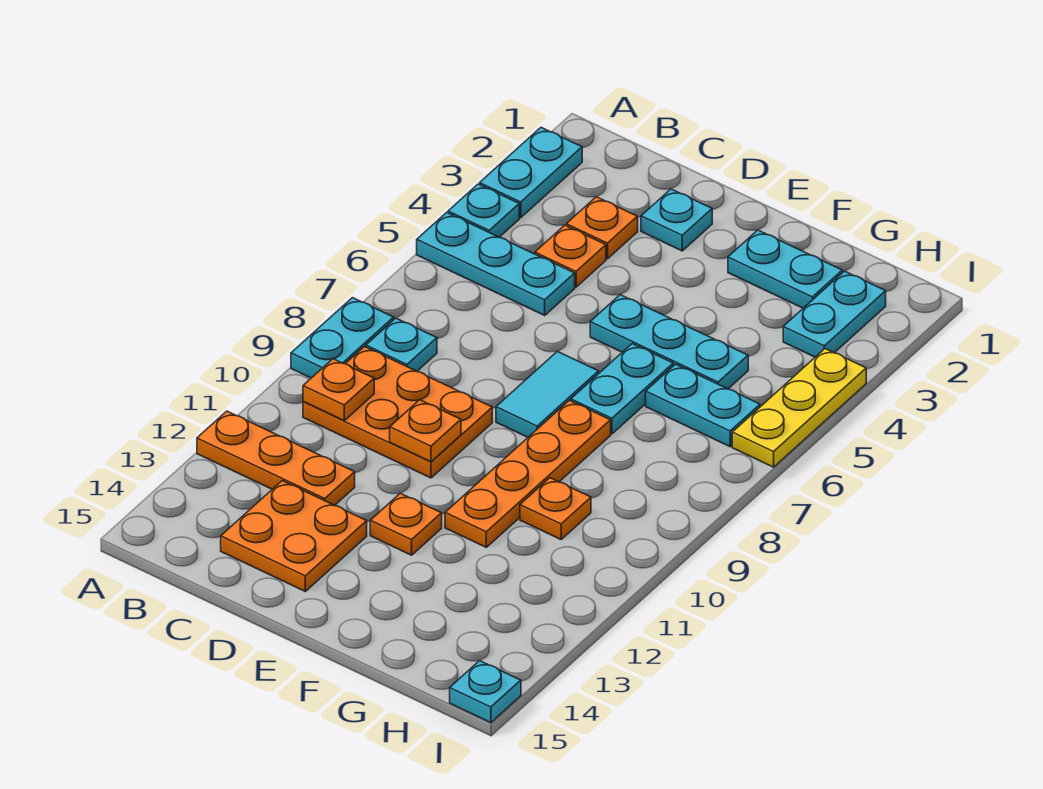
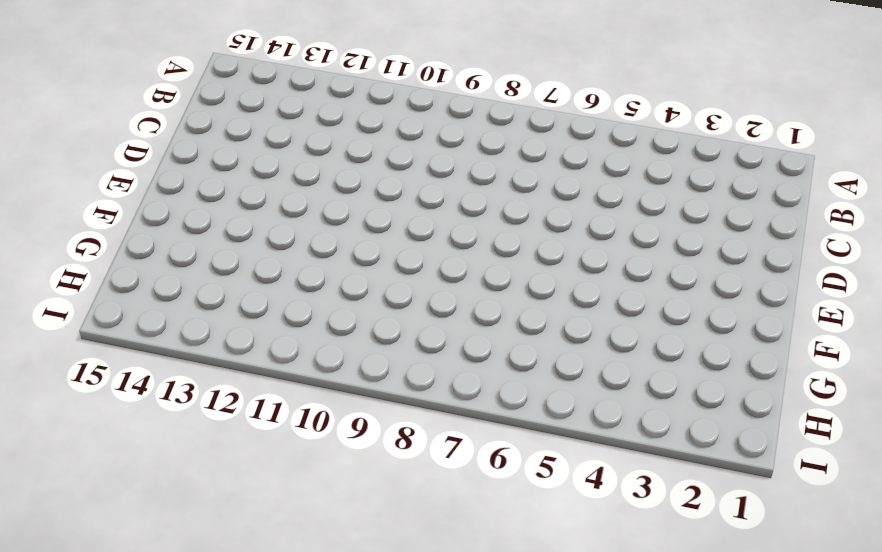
none -> cyan plate A2:A3 level 1
none -> cyan plate A4 level 1
none -> cyan plate A5:C5 level 1

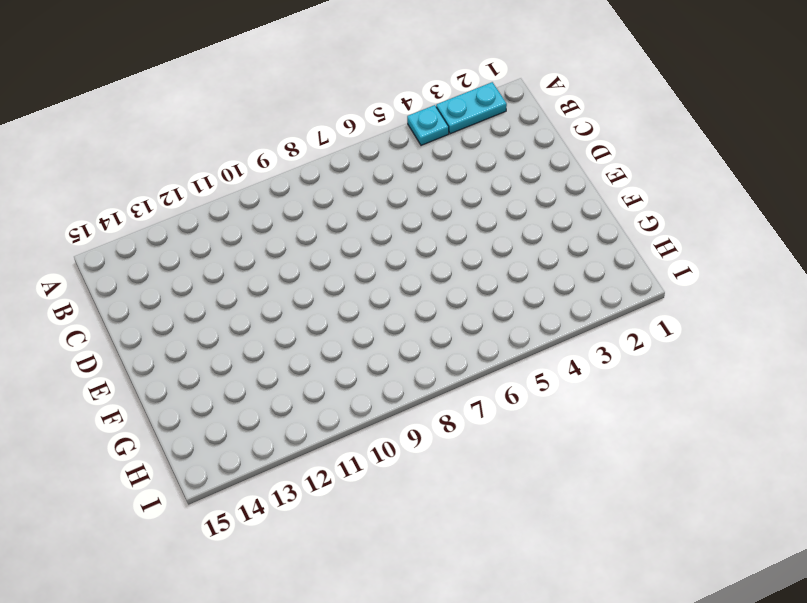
none -> cyan plate A5:C5 level 1
none -> cyan plate A8:A9 level 1
none -> orange plate A12:C12 level 1

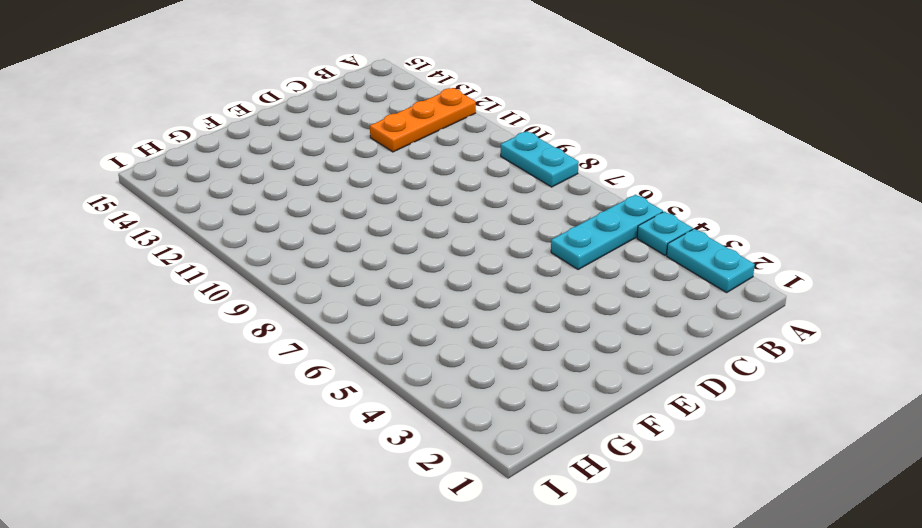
none -> cyan plate B8 level 1
none -> orange plate B9:D10 level 1
none -> orange plate C3 level 1

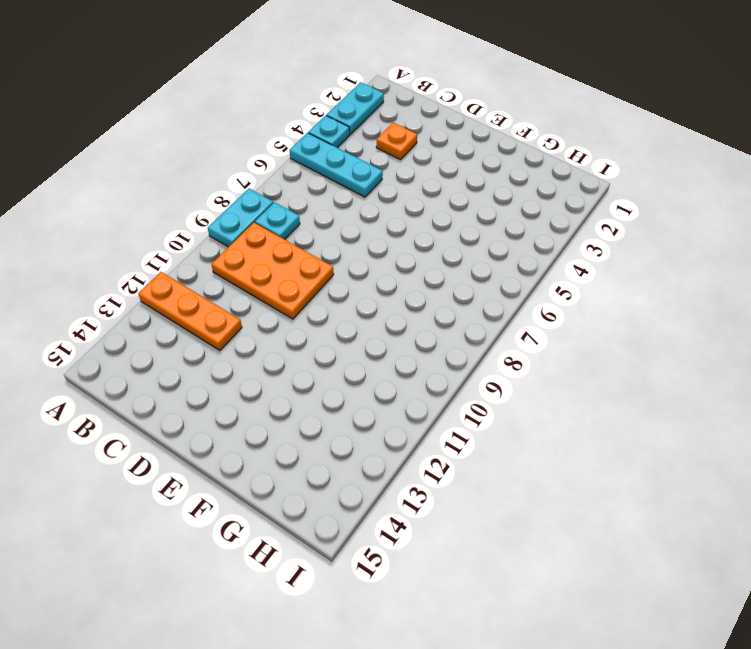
none -> orange plate C4 level 1
none -> orange plate C13:D14 level 1
none -> cyan plate D2 level 1

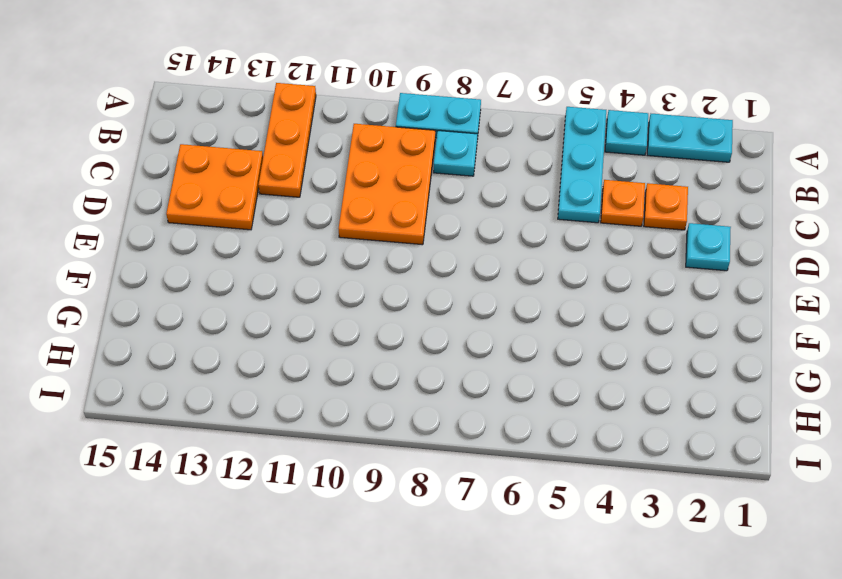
none -> cyan plate E5:G5 level 1
none -> cyan tile E7:E8 level 1
none -> orange plate E12 level 1

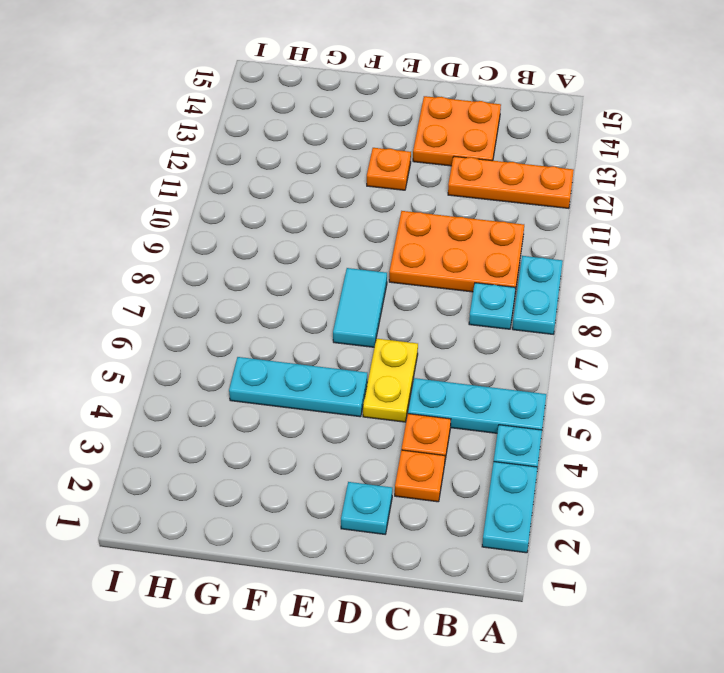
yellow plate D5:D6 level 1 -> none
none -> cyan plate F2:G2 level 1
none -> cyan plate F6:F7 level 1
none -> orange plate F8:F11 level 1

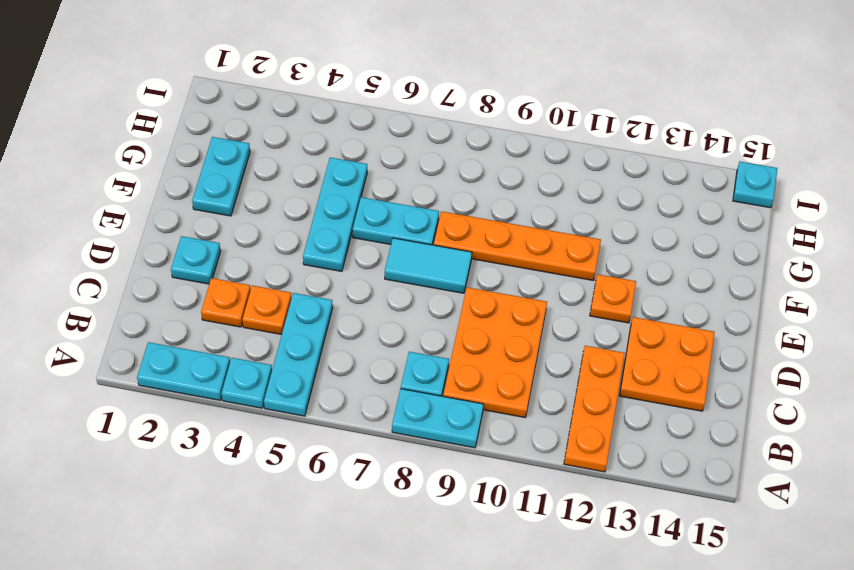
none -> cyan plate G6:H6 level 1
none -> orange plate G10 level 1
none -> cyan plate H2:H3 level 1

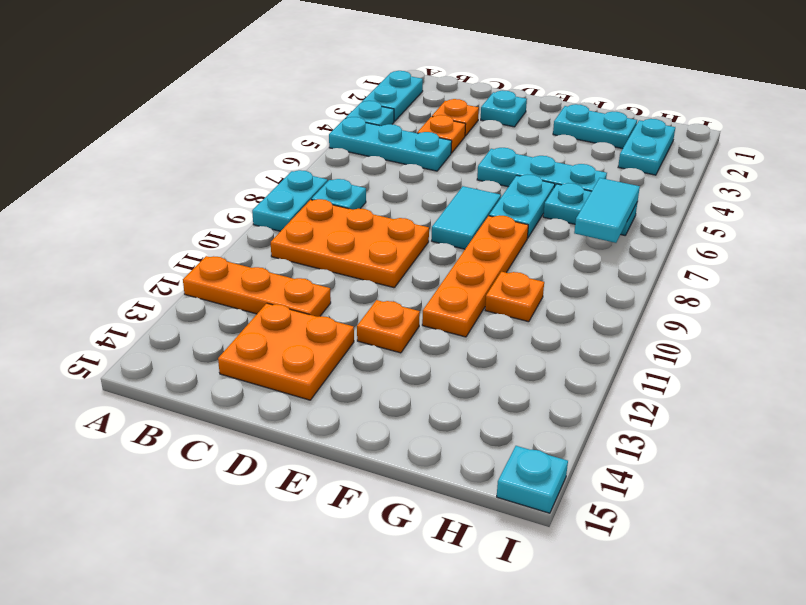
cyan tile H6:H7 level 2 -> none
none -> yellow plate I4:I6 level 1
none -> orange plate B10 level 2
none -> orange plate D10 level 2

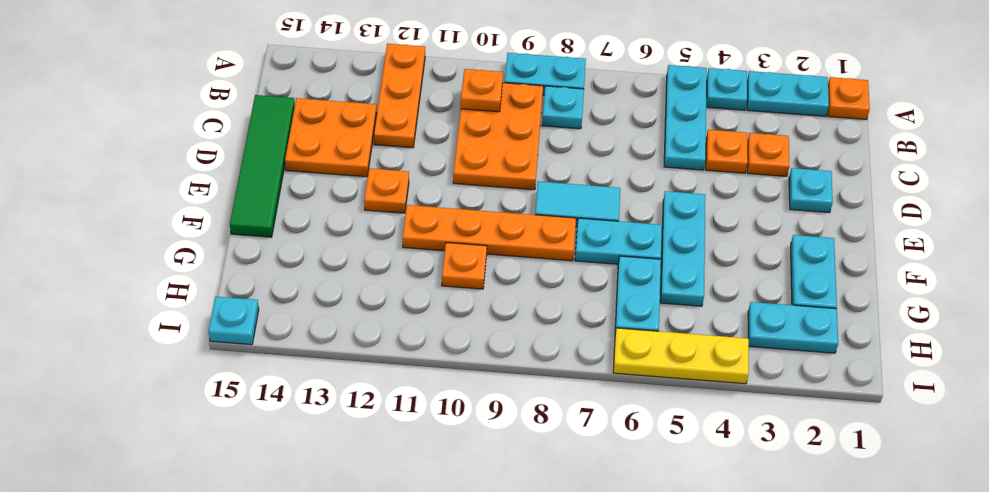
orange plate A1 level 1 -> orange plate D10 level 2
green tile C15:F15 level 1 -> none

